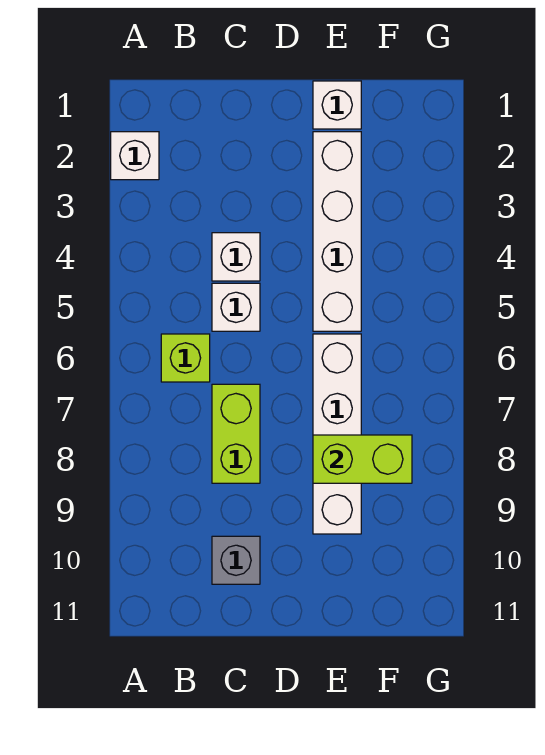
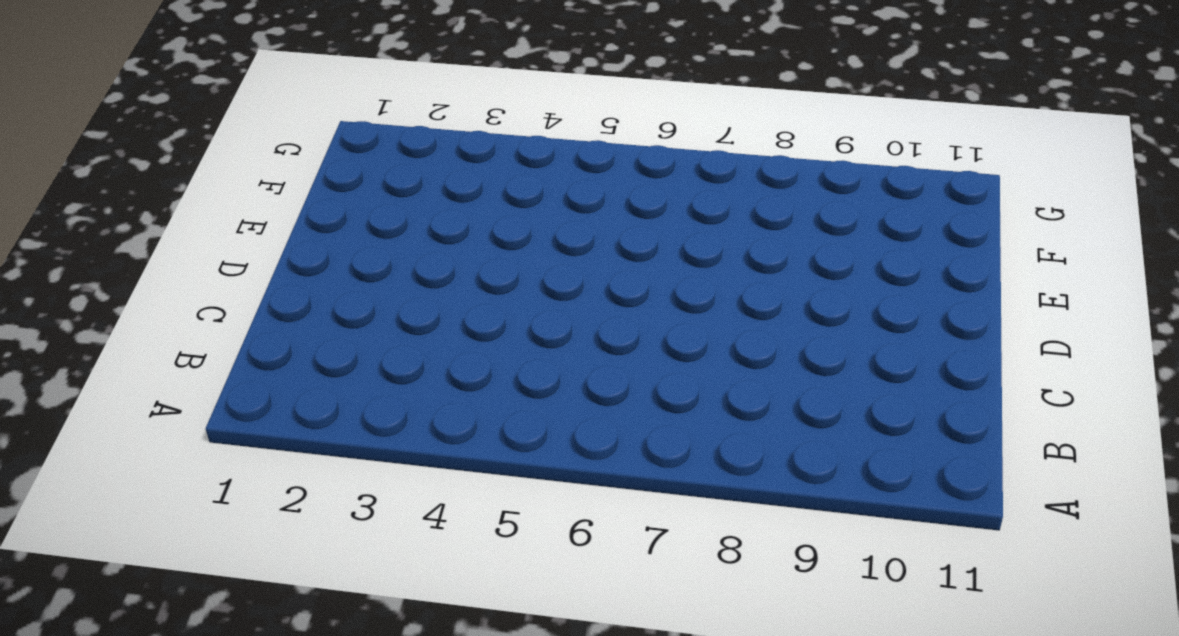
none -> white brick A2 level 1
none -> lime brick B6 level 1

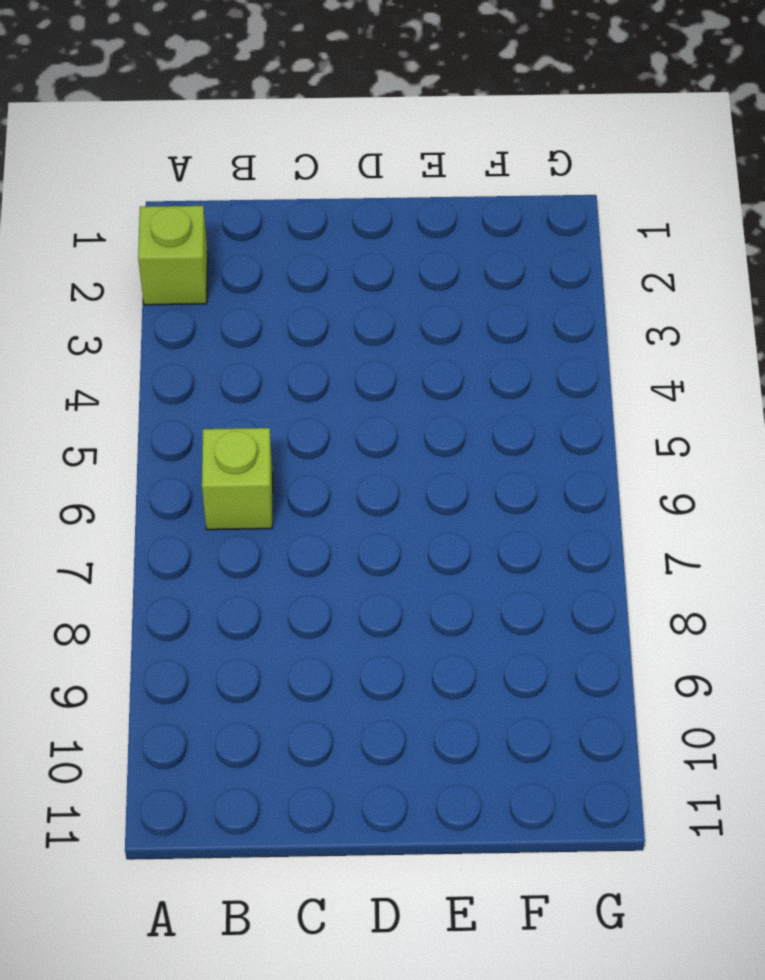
lime brick A2 level 1 -> white brick A2 level 1
none -> white brick C4 level 1
none -> white brick C5 level 1

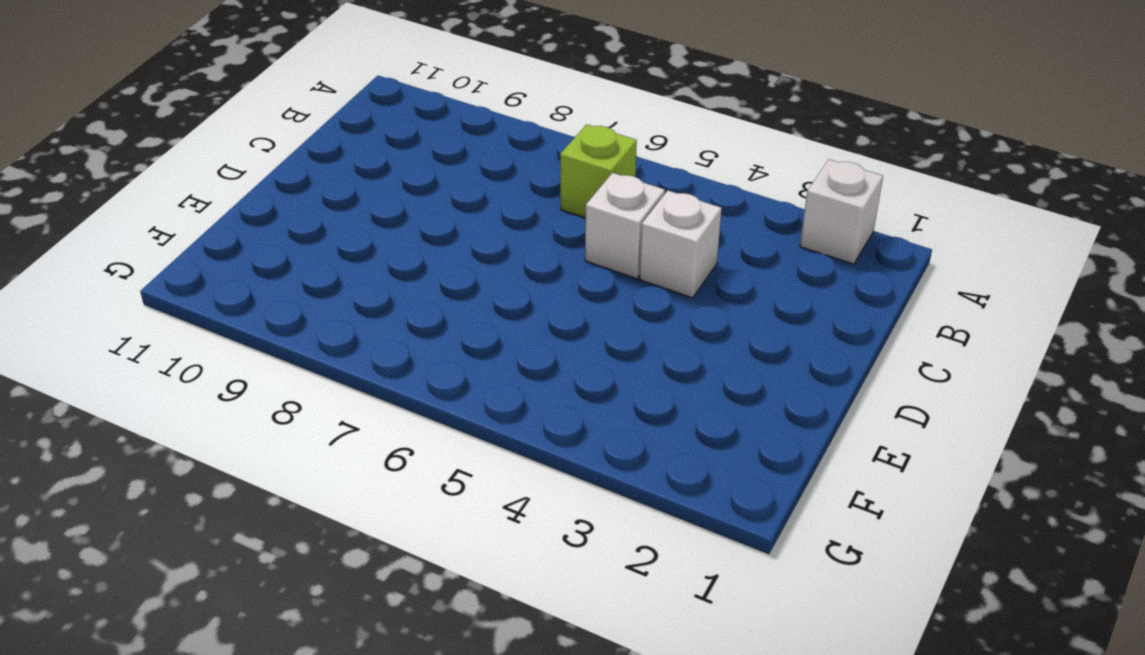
none -> lime brick C7:C8 level 1
none -> grey brick C10 level 1

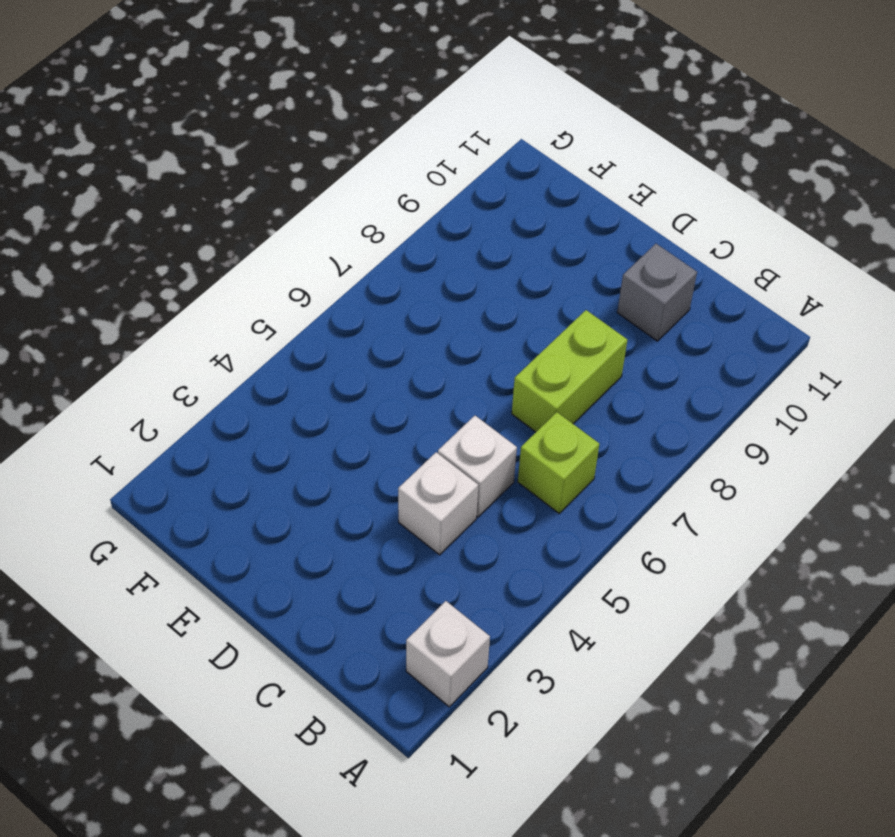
none -> white brick E1 level 1
none -> white brick E2:E5 level 1

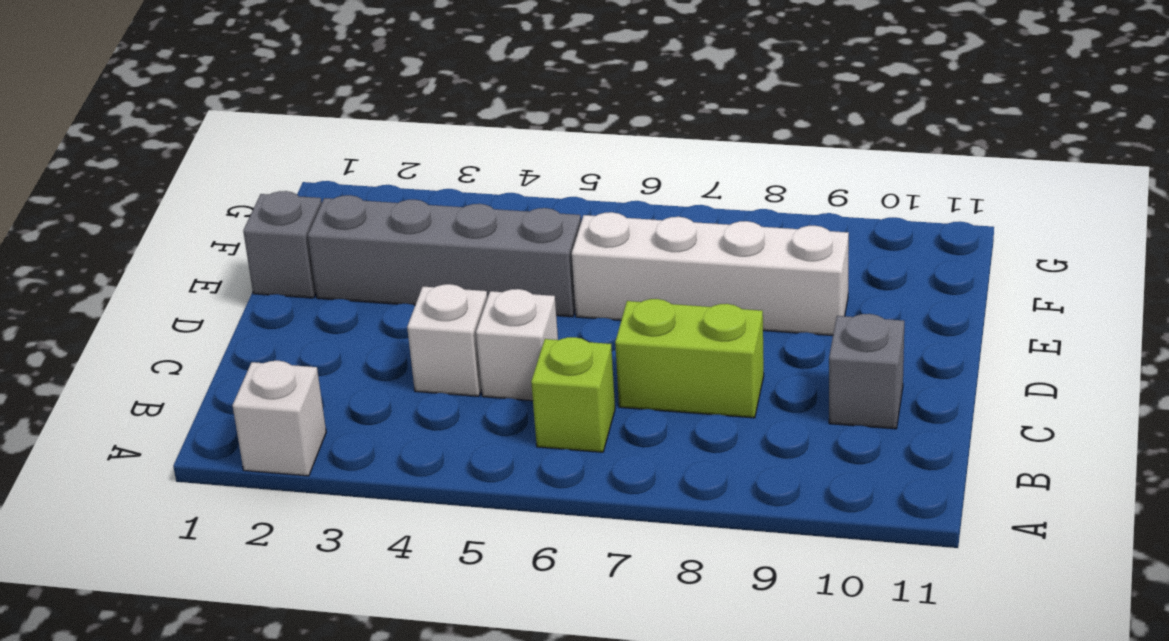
grey brick E1 level 1 -> white brick E1 level 1
grey brick E2:E5 level 1 -> white brick E2:E5 level 1
none -> lime brick E8:F8 level 2

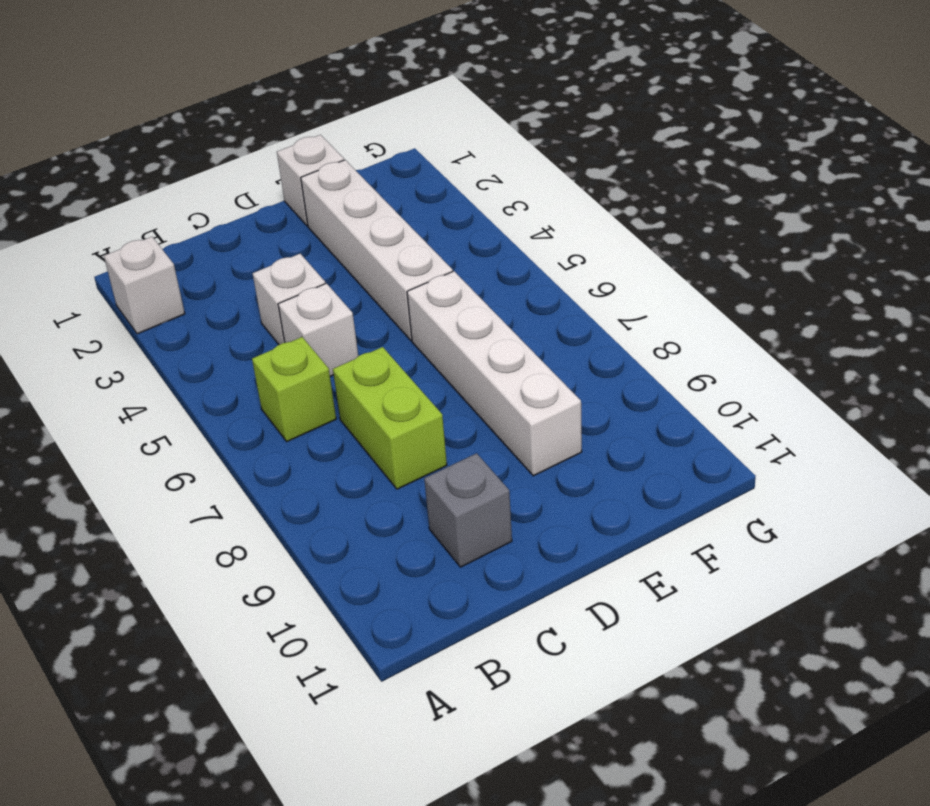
none -> lime brick E8:F8 level 2

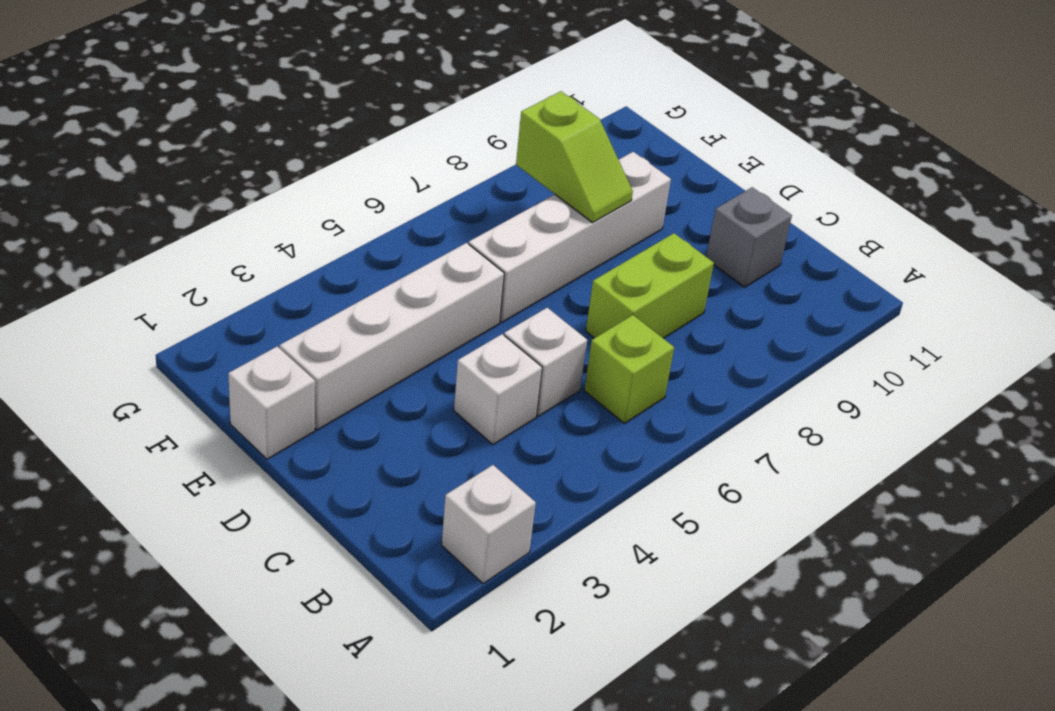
lime slope E8:F8 level 2 top F -> lime brick E8:F8 level 2

